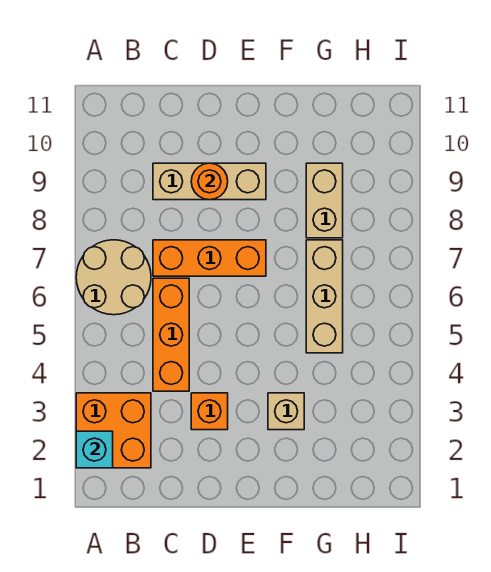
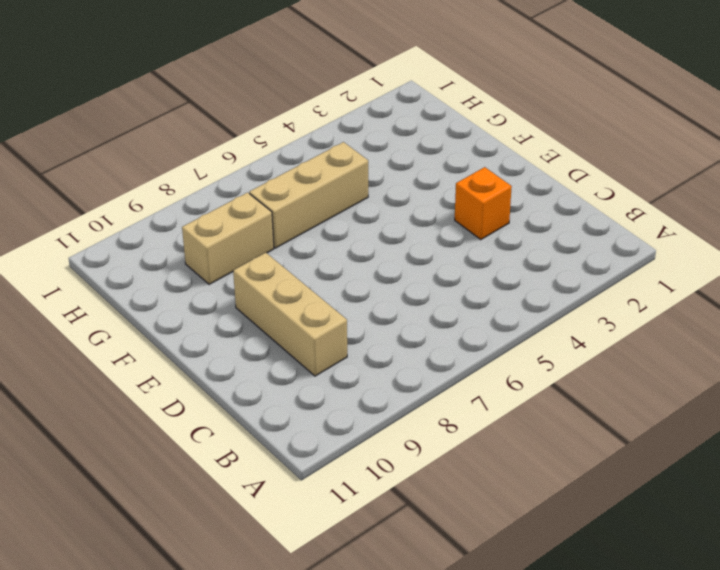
none -> orange brick A2:B3 level 1
none -> tan round brick A6:B7 level 1

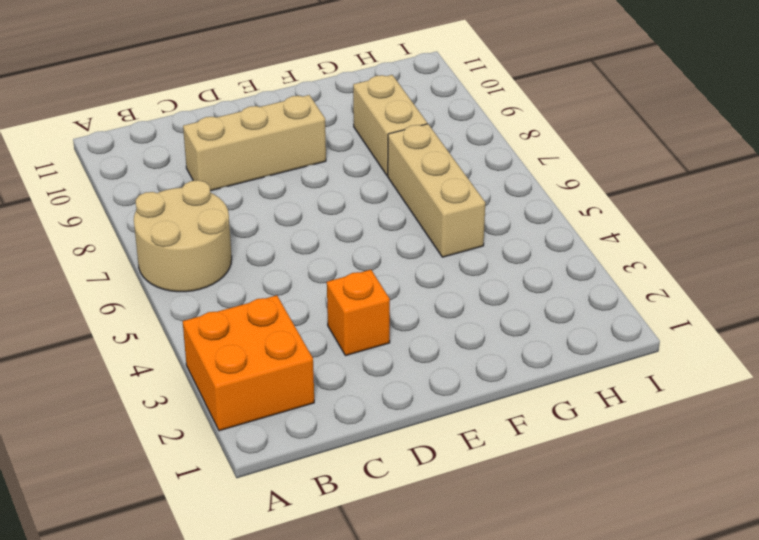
none -> orange brick C4:C6 level 1
none -> orange brick C7:E7 level 1

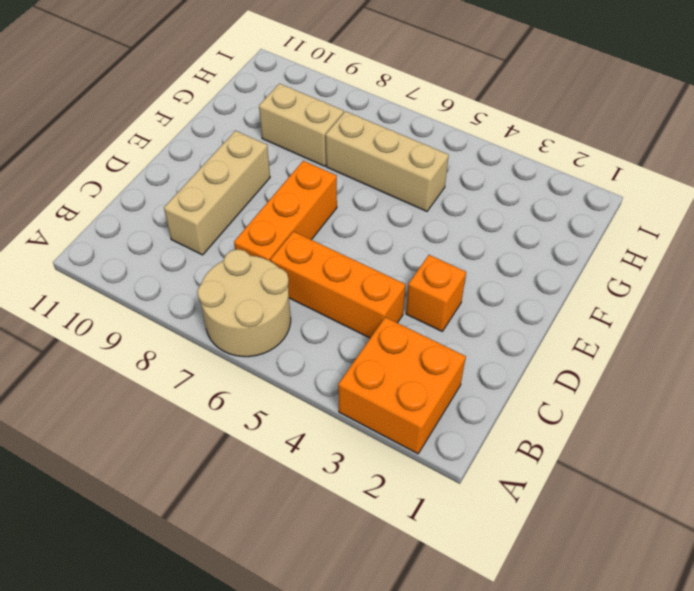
none -> tan brick F3 level 1
none -> cyan brick A2 level 2

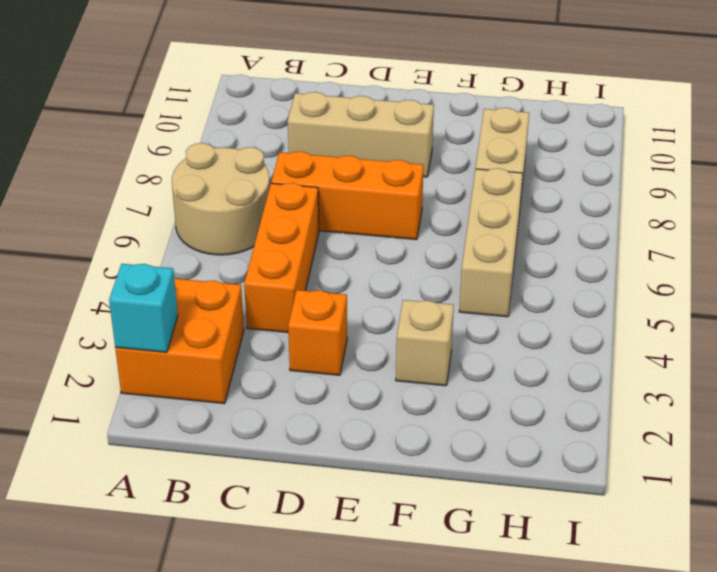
none -> orange round brick D9 level 2

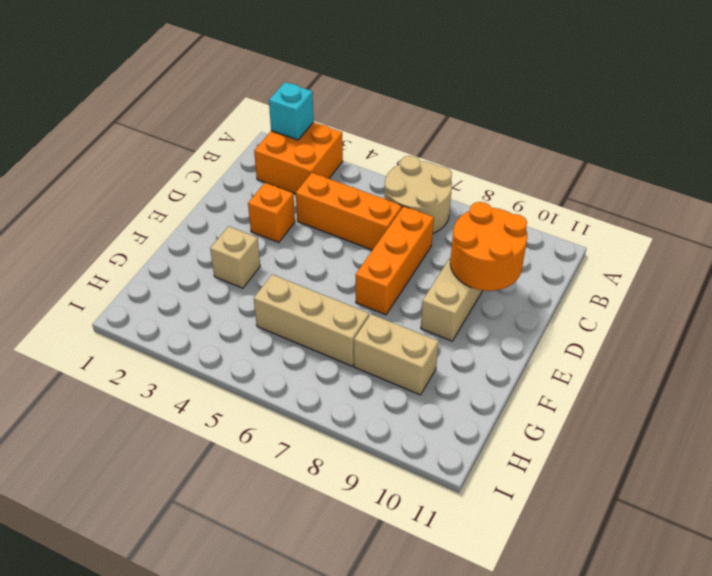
orange round brick C9:D10 level 2 -> orange round brick D9 level 2

